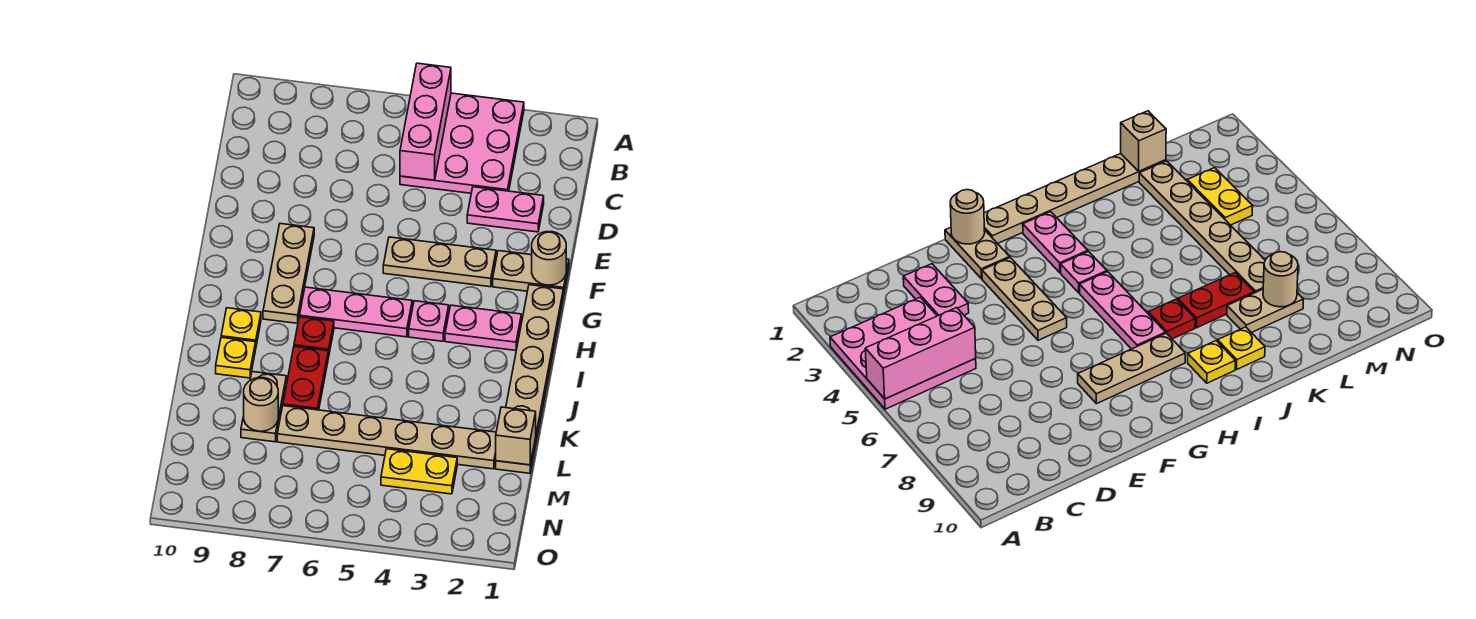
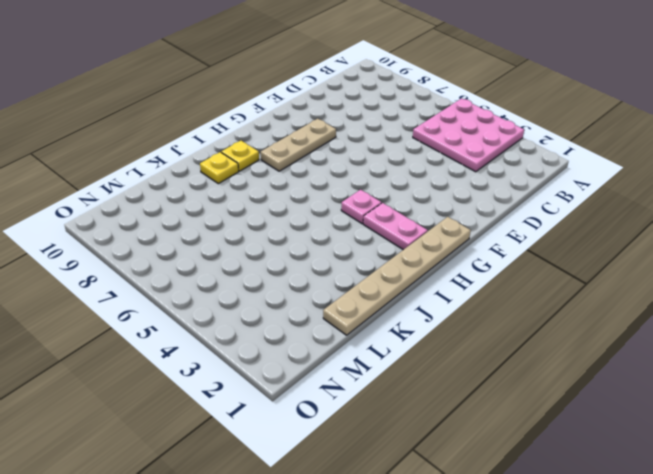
none -> pink plate D2:D3 level 1
none -> tan plate F1:F2 level 1
none -> tan plate F3:F5 level 1

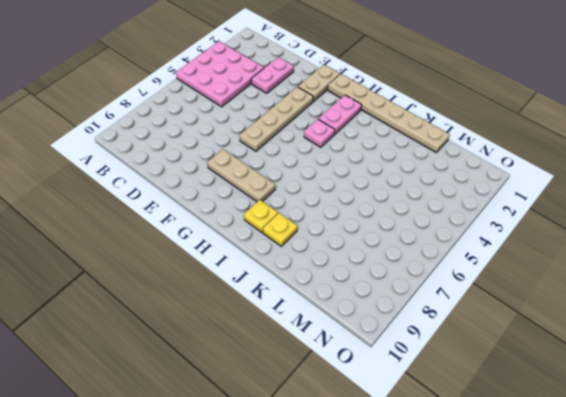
tan plate F3:F6 level 1 -> tan plate F3:F5 level 1
none -> pink plate H5:H7 level 1
none -> red plate I7 level 1
none -> red plate J7:K7 level 1

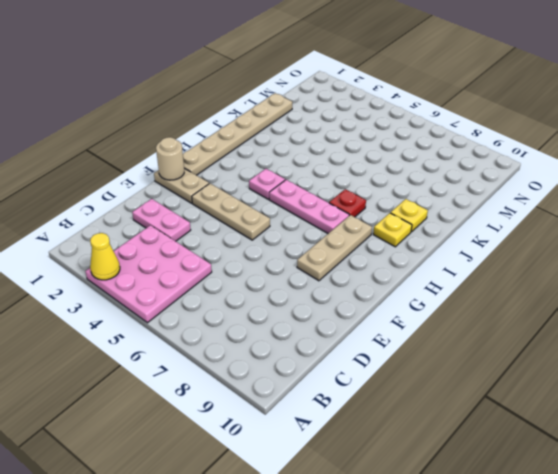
yellow cone A3 level 2 -> none
none -> pink plate H2:H3 level 1
none -> red plate J7:K7 level 1
none -> tan plate K8:L8 level 1

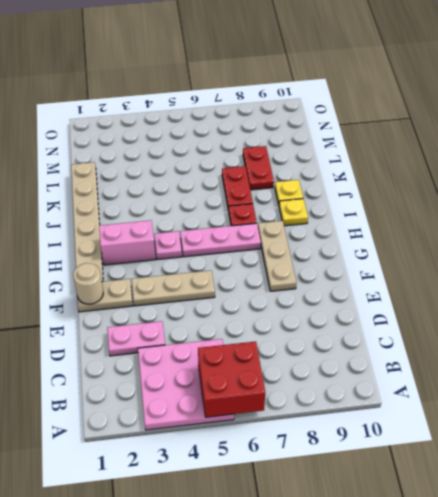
red brick A5:B6 level 2 -> pink brick A5:C5 level 2
pink brick H2:H3 level 1 -> pink plate H2:H3 level 1
red plate K8:L8 level 1 -> tan plate K8:L8 level 1
none -> tan plate L2:L7 level 1
none -> yellow plate M3:M4 level 1
none -> tan brick L1 level 2

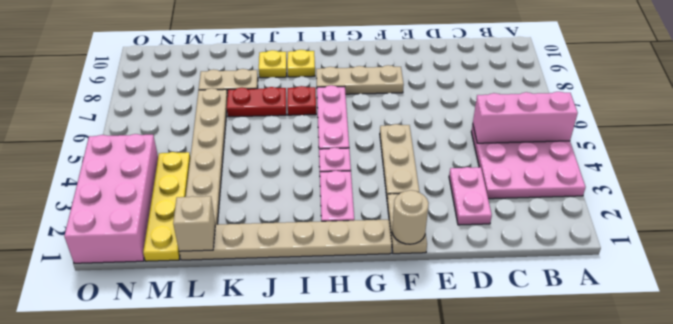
yellow plate M1:M4 level 1 -> yellow plate M3:M4 level 1
pink brick N1:O4 level 1 -> none
none -> tan round brick L8 level 2

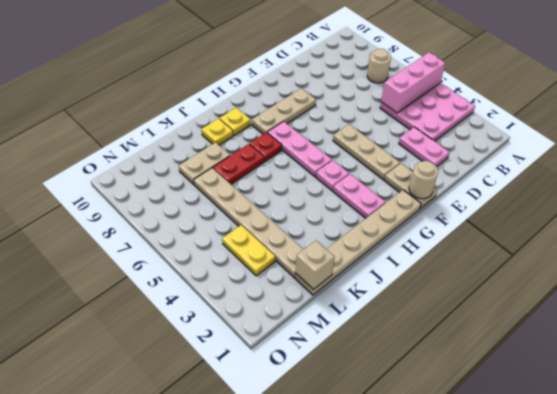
tan round brick B7 level 1 -> tan round brick L8 level 2

